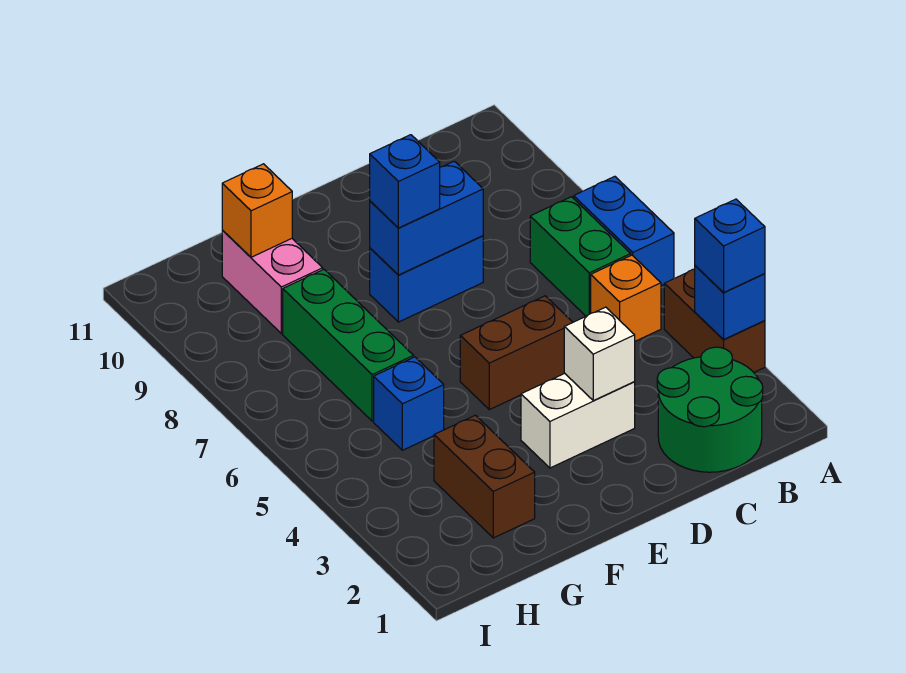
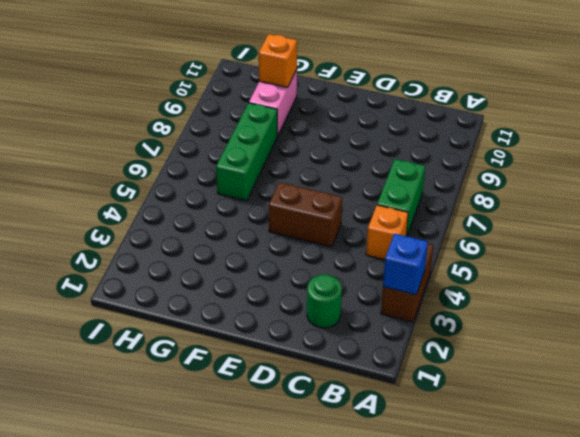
green round brick C2 level 1 -> green round brick B1:C2 level 1
none -> blue brick A6:A7 level 1
none -> white brick D3:E3 level 1
none -> blue brick D8:E8 level 1

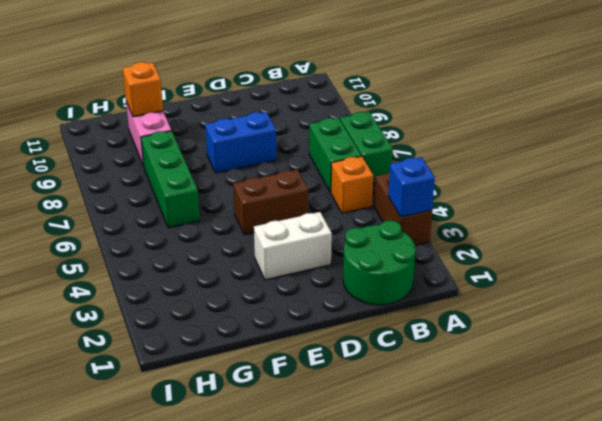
green brick A6:A7 level 1 -> blue brick A6:A7 level 1
none -> brown brick G2:G3 level 1
none -> blue brick G5 level 1
none -> white brick D3 level 2

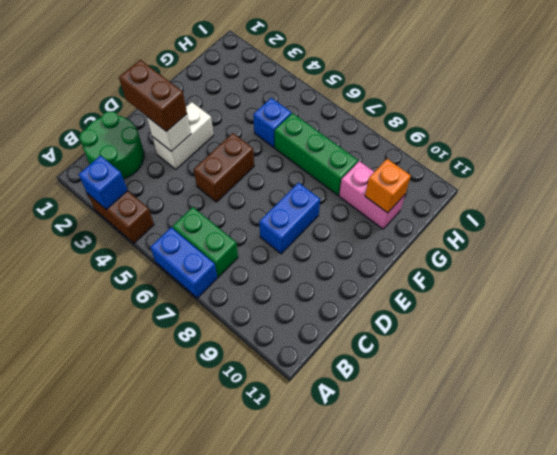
brown brick D2:D3 level 3 -> brown brick G2:G3 level 1
none -> orange brick B5 level 1
none -> blue brick D8:E8 level 2
none -> blue brick A3 level 3

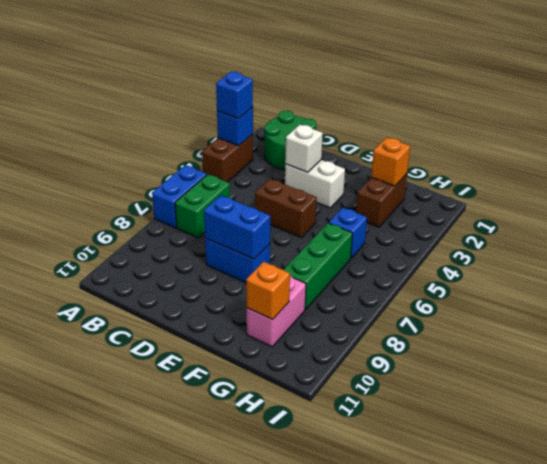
orange brick G2 level 2 -> orange brick B5 level 1
none -> blue brick E8 level 3

